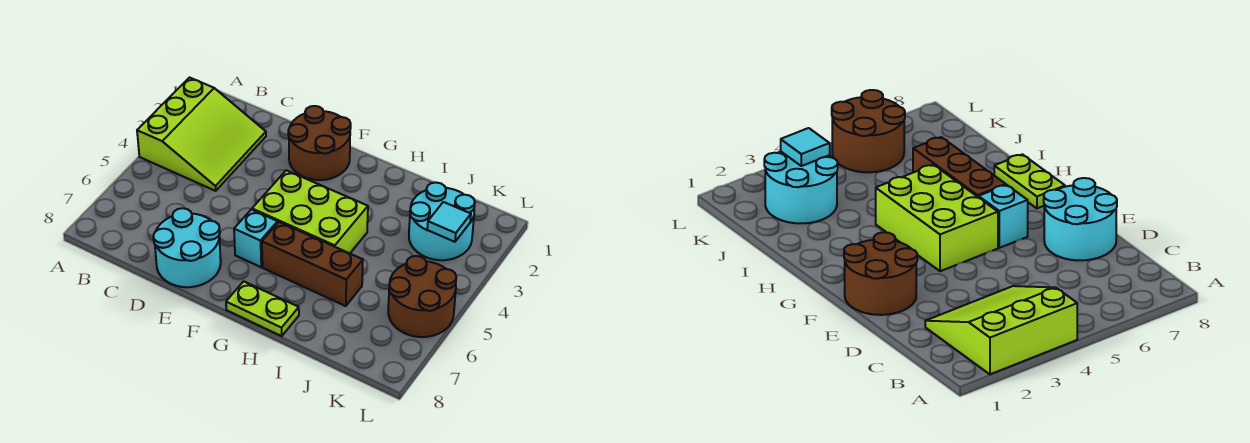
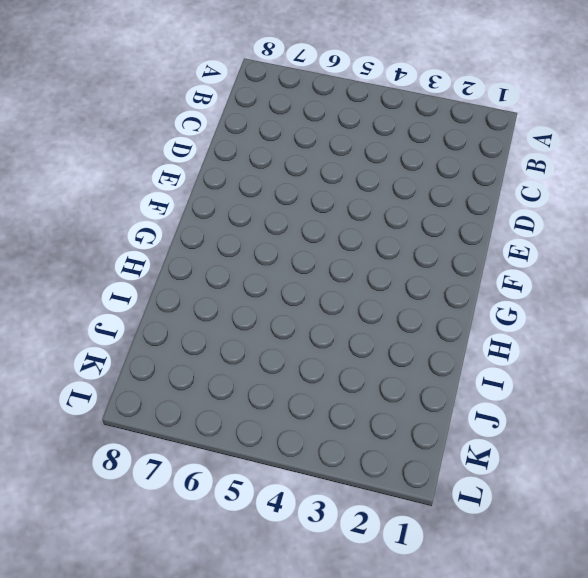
none -> lime slope A2:C4 level 1 top A
none -> cyan round brick D7:E8 level 1

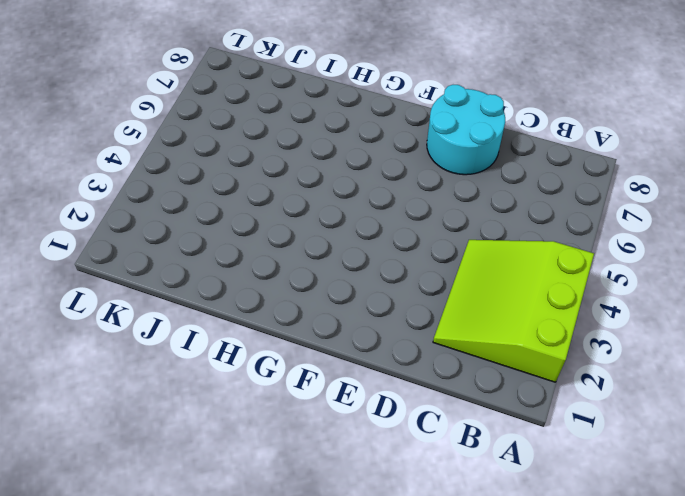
none -> brown round brick E1:F2 level 1
none -> lime brick F4:H5 level 1

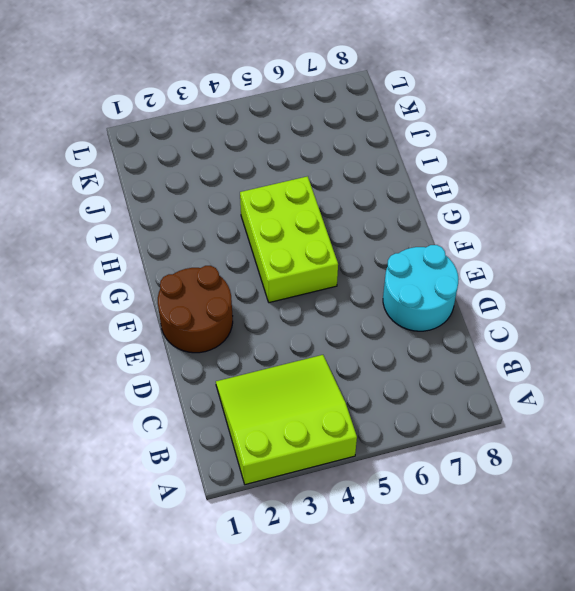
none -> cyan brick F6 level 1
none -> brown brick G6:I6 level 1

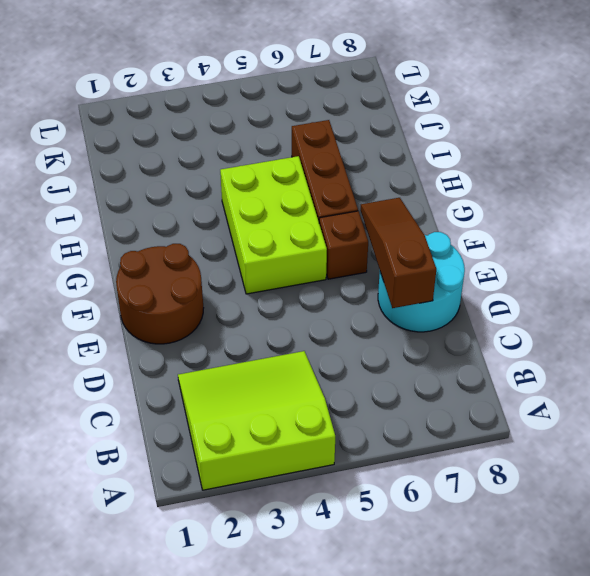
brown slope D7:F7 level 2 top D -> none
brown brick F6 level 1 -> cyan brick F6 level 1
none -> lime plate G8:H8 level 1
none -> cyan round brick J2:K3 level 1

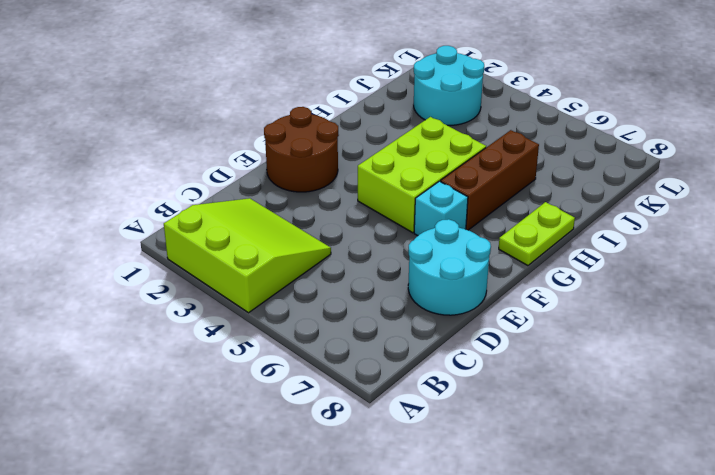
none -> brown round brick K5:L6 level 1
none -> cyan tile K3 level 2

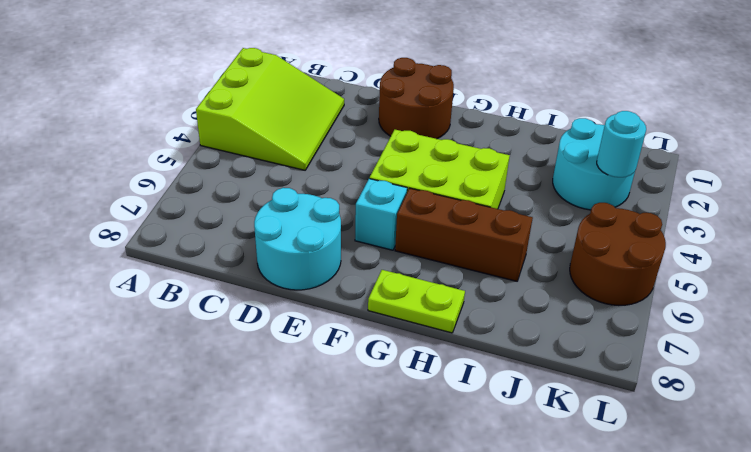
cyan round brick K3 level 2 -> cyan tile K3 level 2

